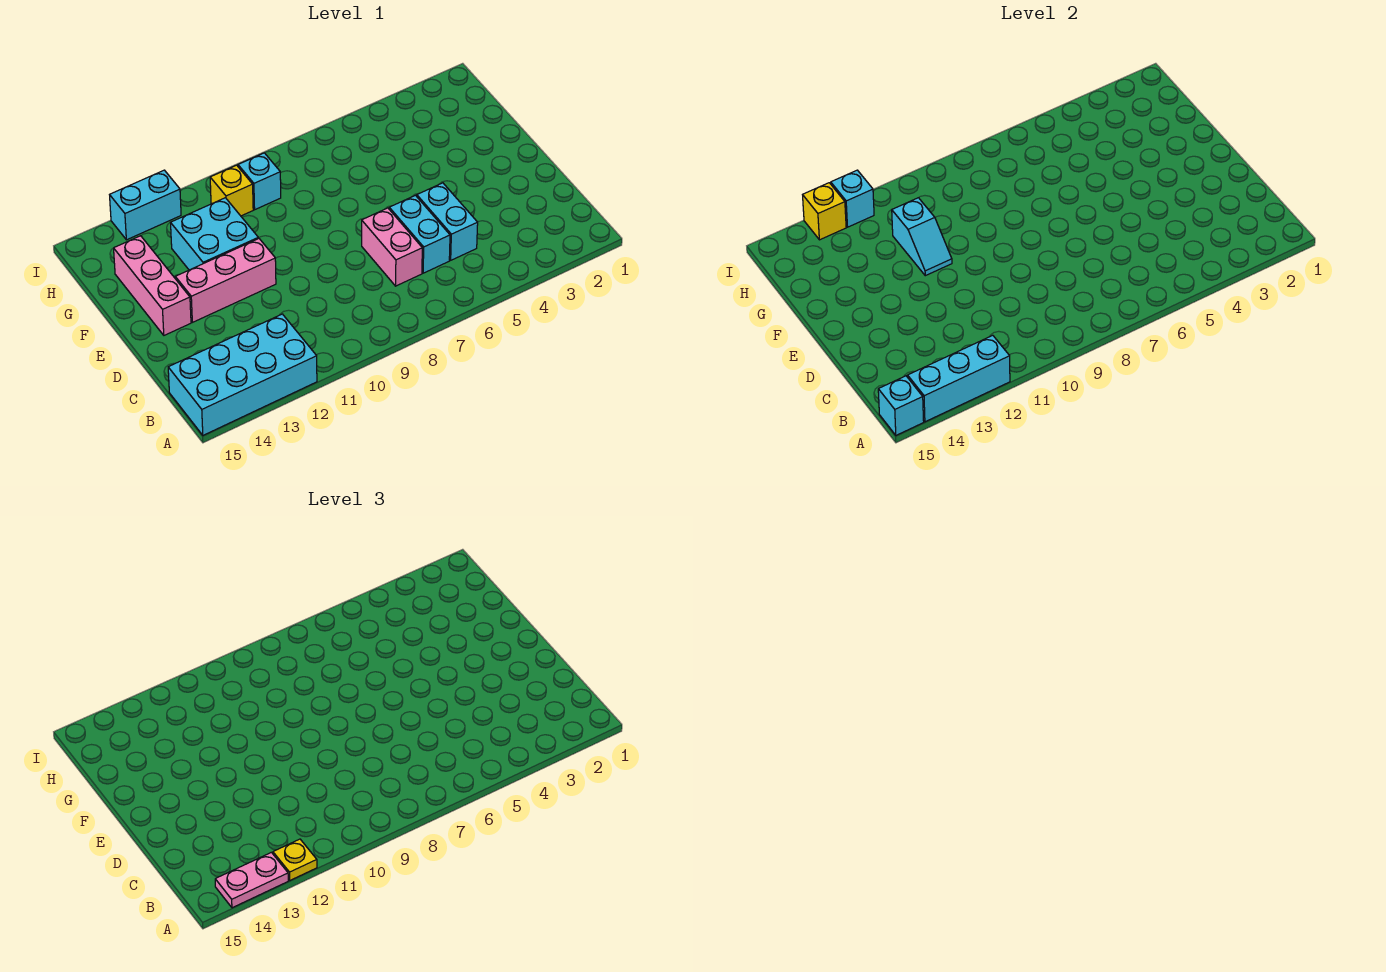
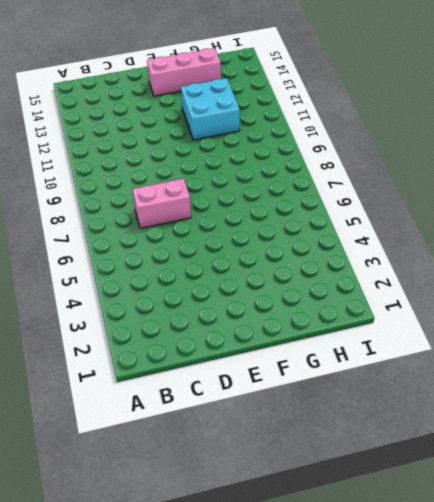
none -> cyan brick A12:B15 level 1
none -> cyan brick C5:D5 level 1
none -> cyan brick C6:D6 level 1

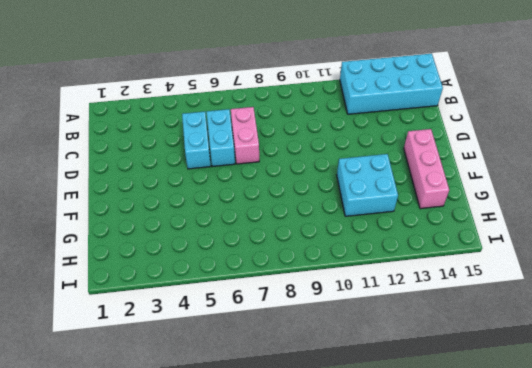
none -> pink brick E11:E13 level 1
none -> cyan brick H9 level 1
none -> yellow brick H10 level 1

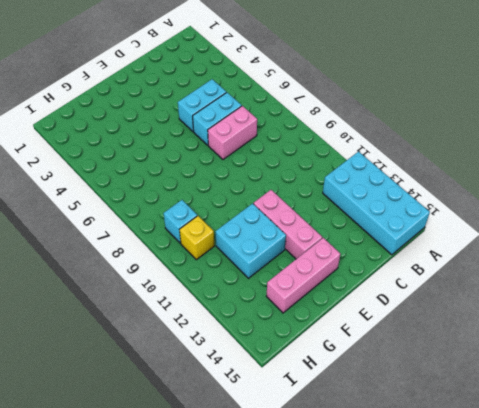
none -> cyan brick I12:I13 level 1
none -> cyan brick A12:A14 level 2
none -> cyan brick A15 level 2

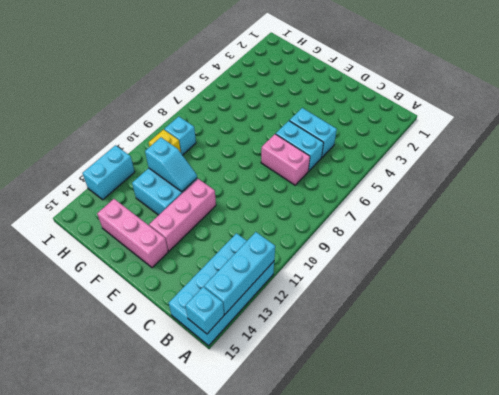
none -> cyan brick I12 level 2
none -> yellow brick I13 level 2
none -> yellow plate A12 level 3

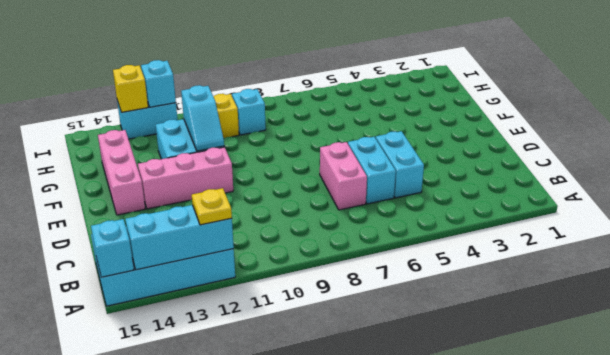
none -> pink plate A13:A14 level 3

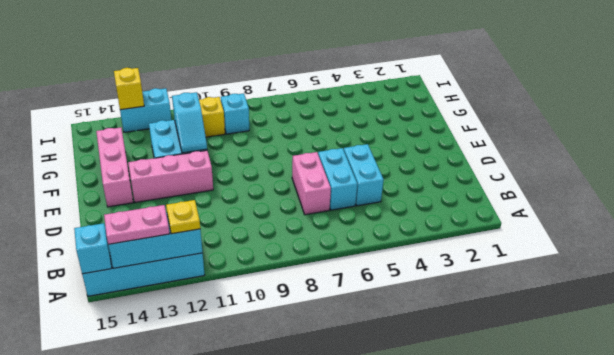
none -> cyan brick I12 level 2

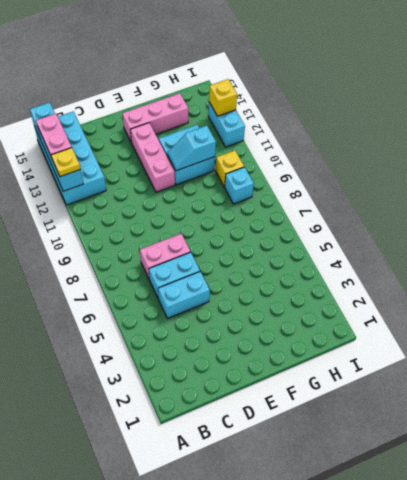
none -> cyan brick I12 level 2

